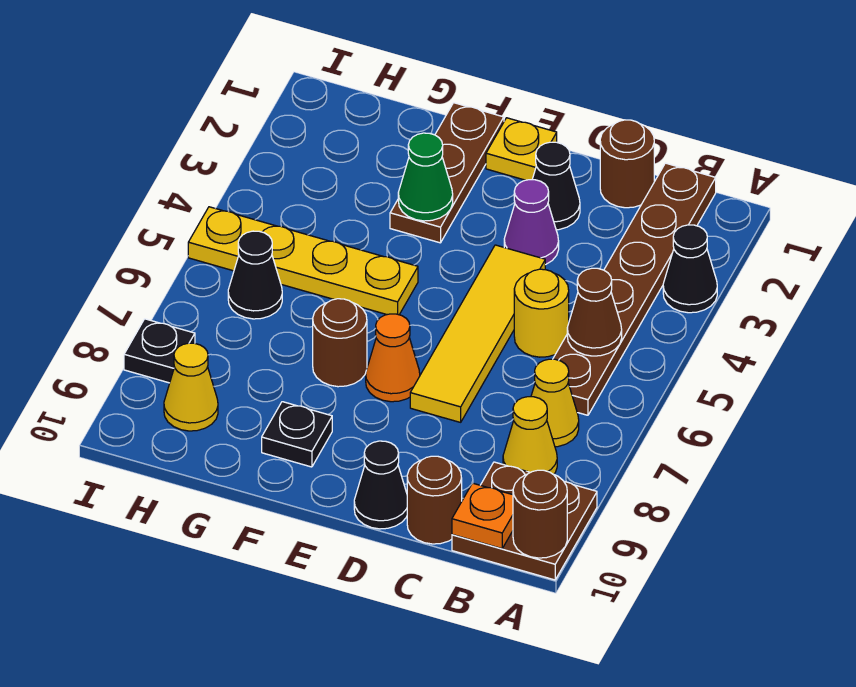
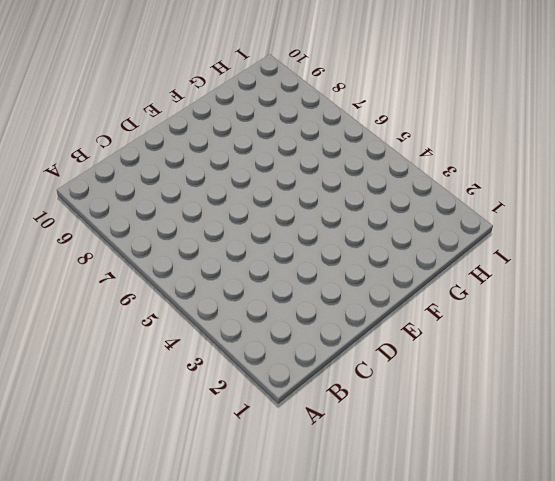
none -> black cone A3 level 1
none -> brown plate A9:B10 level 1
none -> brown plate B1:B6 level 1

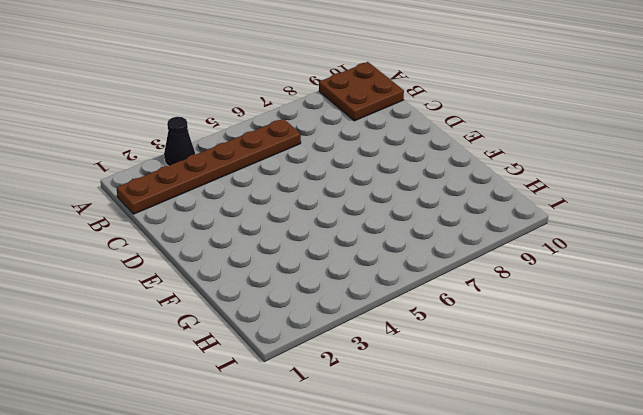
none -> yellow cone B7 level 1
none -> yellow cone B8 level 1
none -> brown round brick C1 level 1

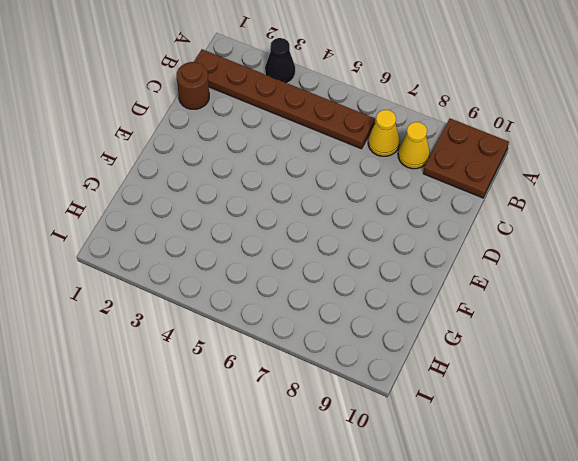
none -> yellow round brick C5 level 1
none -> brown round brick C10 level 1
none -> black cone D2 level 1

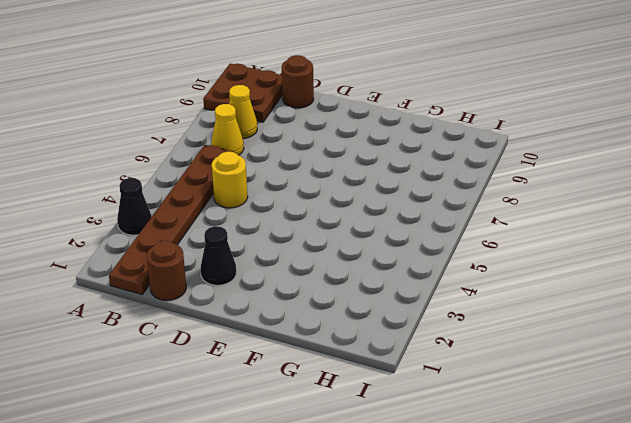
none -> purple cone D3 level 1
none -> yellow tile D4:D7 level 1
none -> black cone D10 level 1

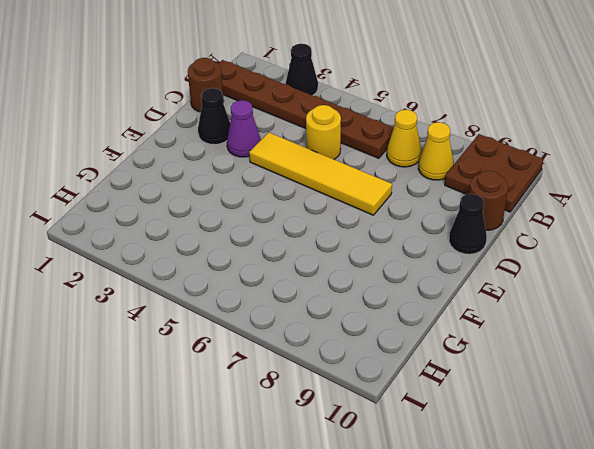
none -> yellow plate E1 level 1
none -> orange cone E7 level 1
none -> brown plate F1:F3 level 1

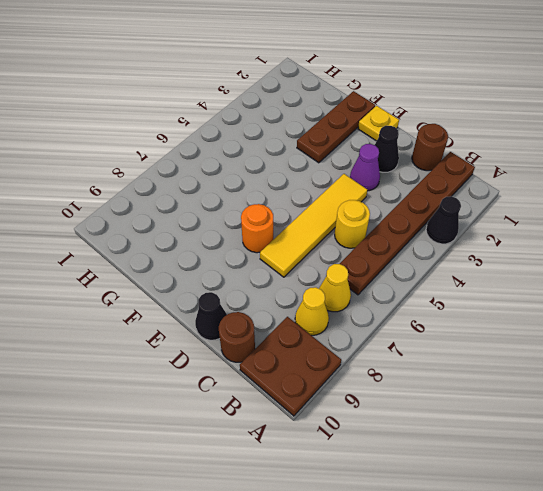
orange round brick E7 level 1 -> orange cone E7 level 1
none -> yellow plate F5:I5 level 1
none -> brown round brick F7 level 1
none -> black plate F9 level 1

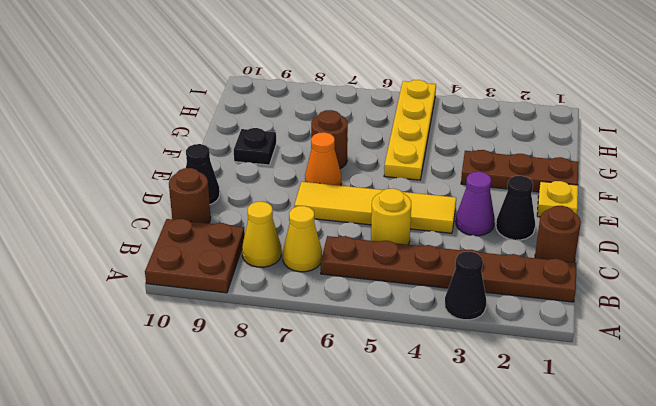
none -> black cone H6 level 1
none -> yellow cone H9 level 1
none -> black plate I8 level 1

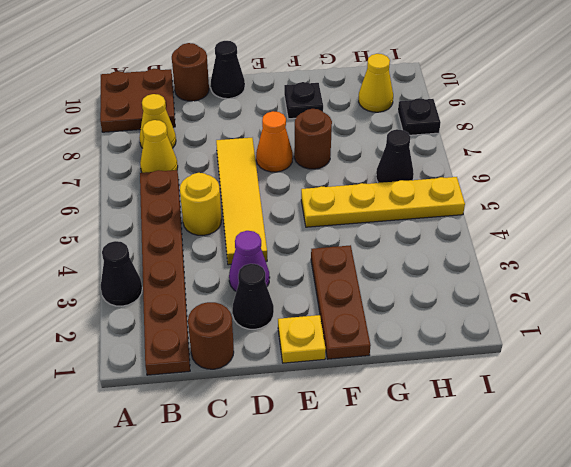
none -> brown round brick A10 level 2
none -> brown cone B5 level 2
none -> orange plate B10 level 2

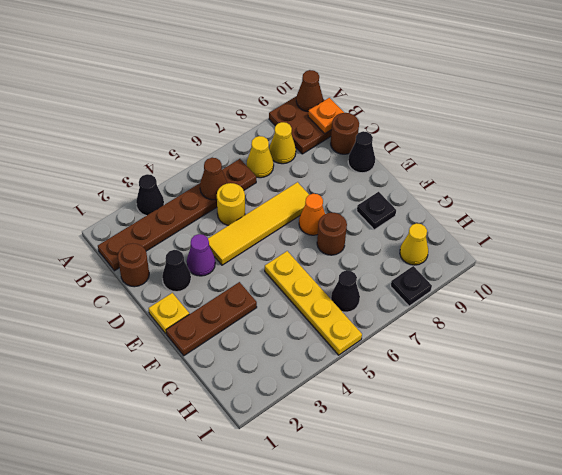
brown cone A10 level 2 -> brown round brick A10 level 2
none -> green cone F3 level 2

